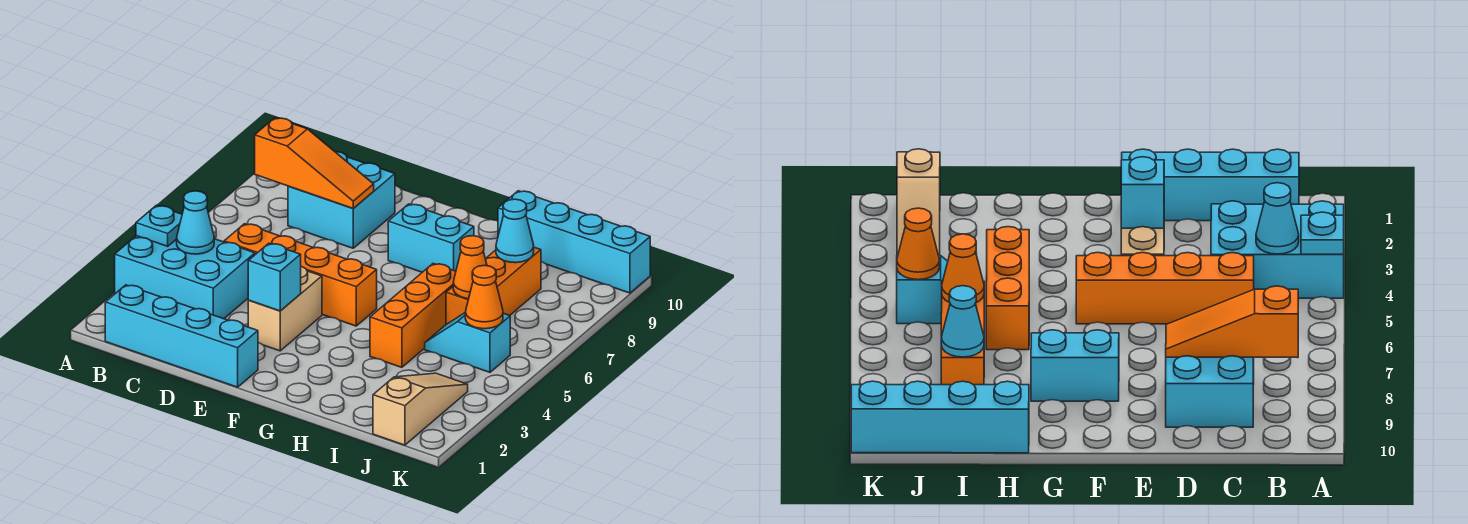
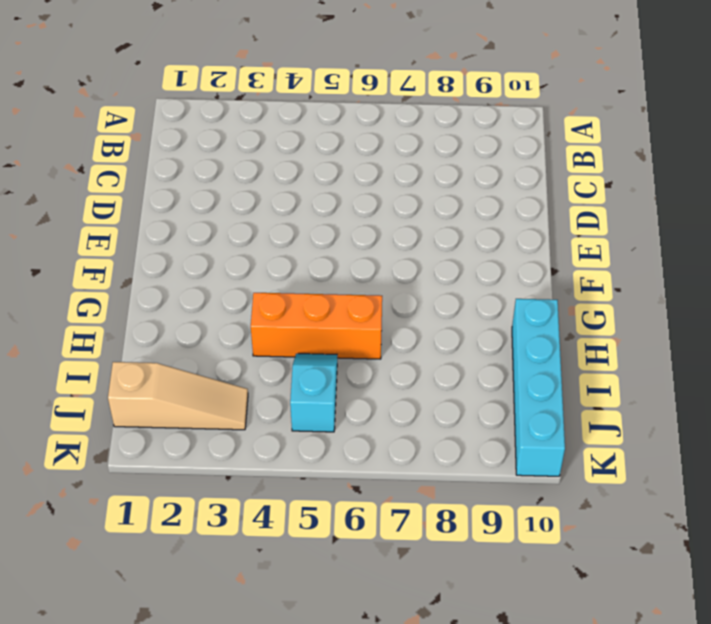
none -> cyan brick A3:C4 level 1
none -> cyan brick B1:E1 level 1
none -> orange brick C5:F5 level 1

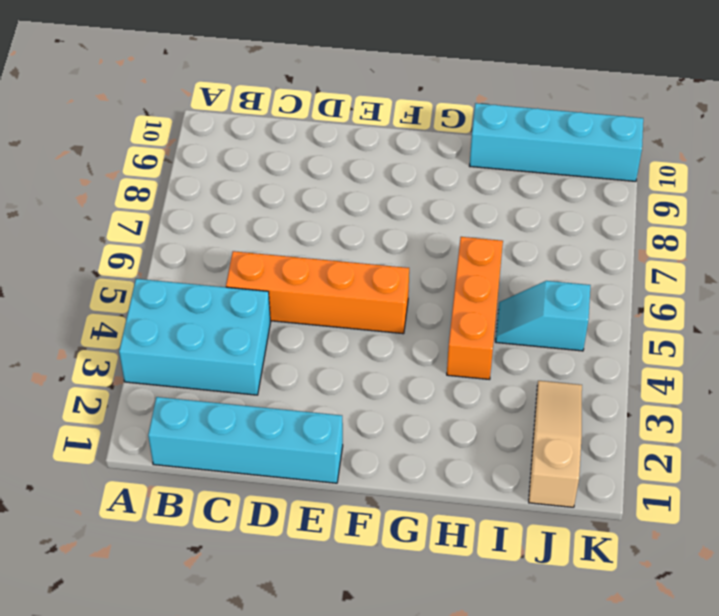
none -> cyan brick C8:D9 level 1
none -> tan brick E3:E4 level 1
none -> cyan brick F8:G8 level 1

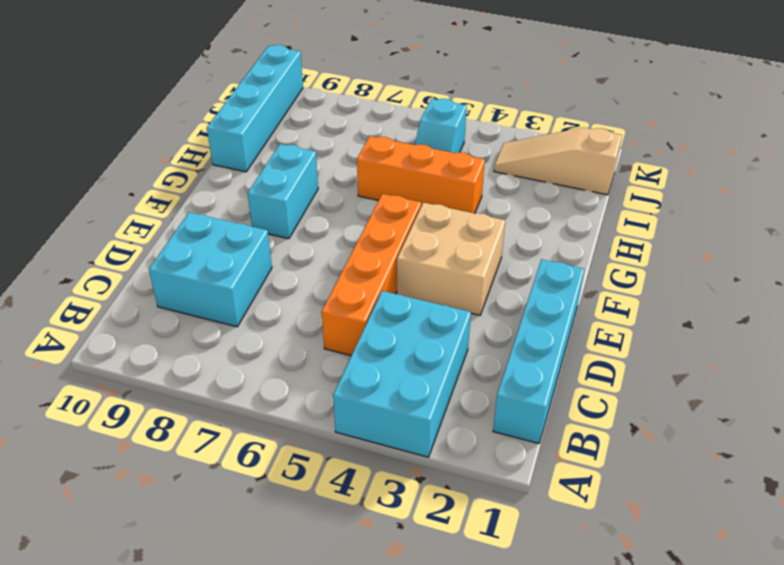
tan brick E3:F4 level 1 -> tan brick E3:E4 level 1
none -> orange brick I6:I8 level 1
none -> cyan plate A4 level 2
none -> cyan cone B4 level 2

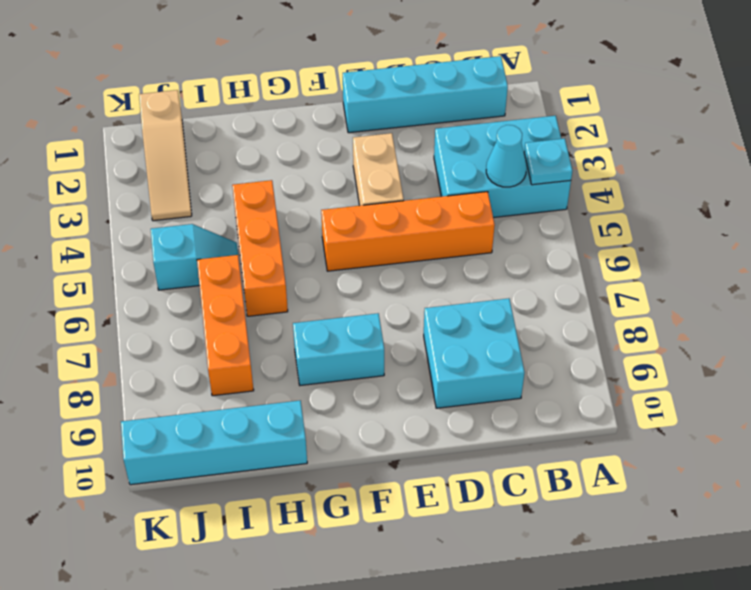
none -> orange slope B8:D8 level 2 top B
none -> cyan brick E3 level 2
none -> orange cone I6 level 2

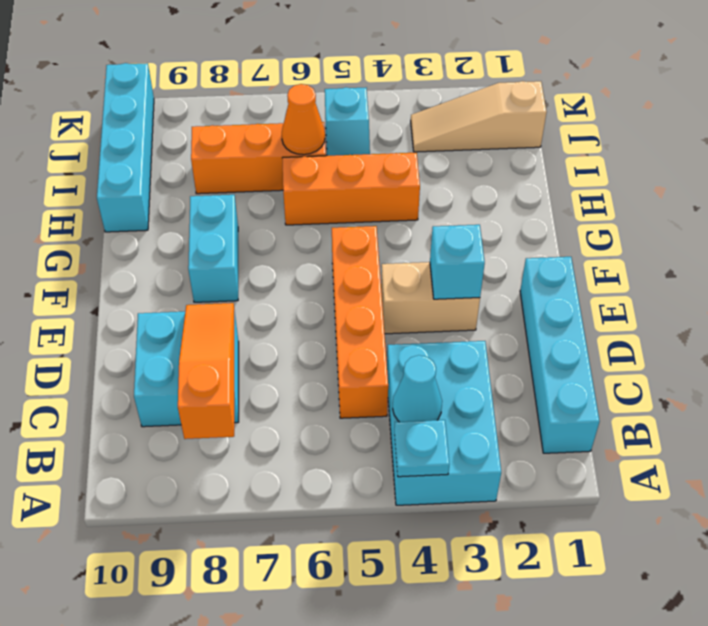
none -> cyan cone I8 level 2
none -> orange cone J5 level 2

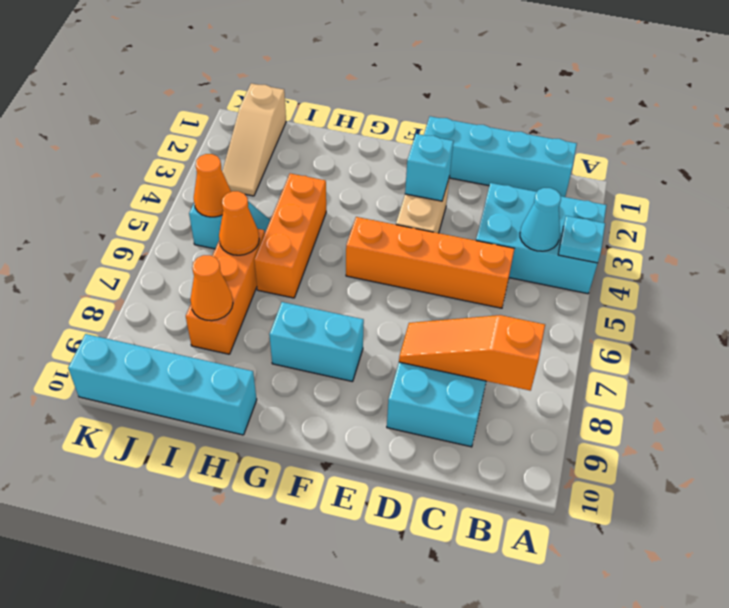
orange cone I8 level 2 -> cyan cone I8 level 2

